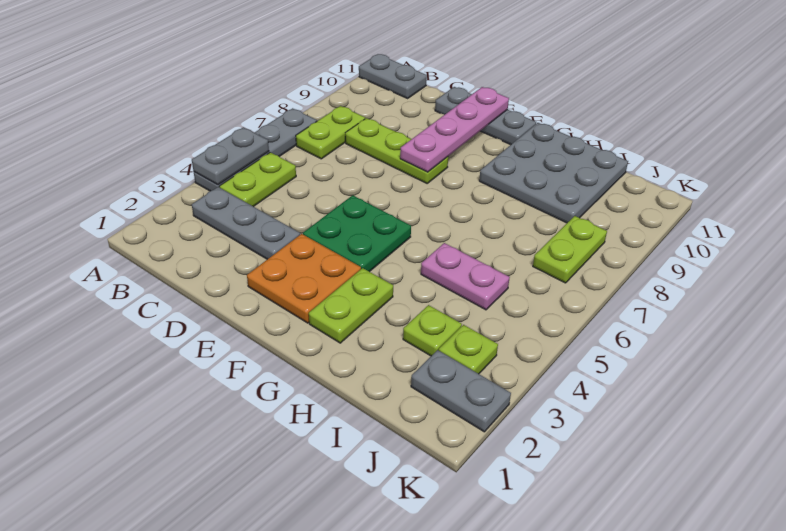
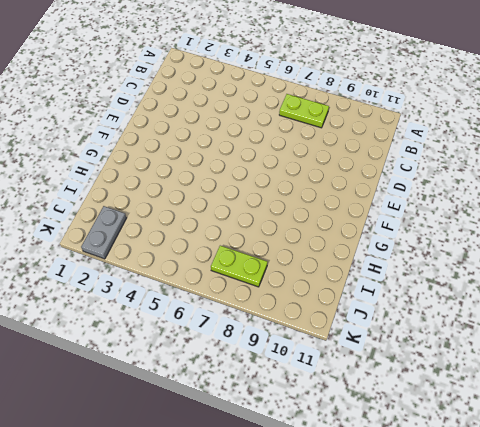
none -> grey plate A4:A7 level 1
none -> grey plate A11:B11 level 1
none -> grey plate B3:D3 level 1

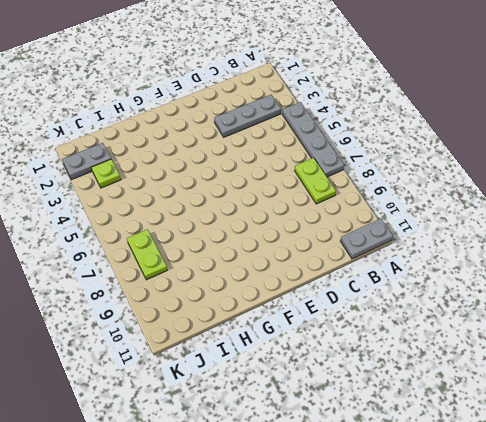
none -> lime plate B4:B5 level 1
none -> lime plate C8:E8 level 1
none -> grey plate D11:F11 level 1

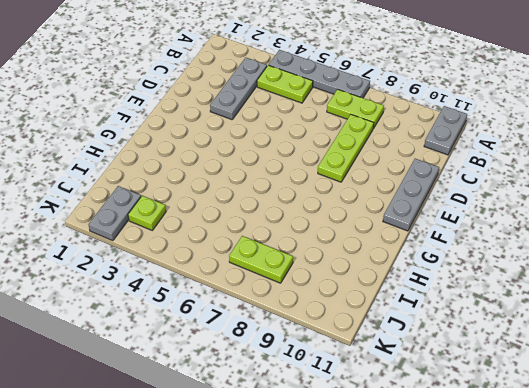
none -> orange plate E2:F3 level 1
none -> green plate E4:F5 level 1
none -> lime plate G2:G3 level 1

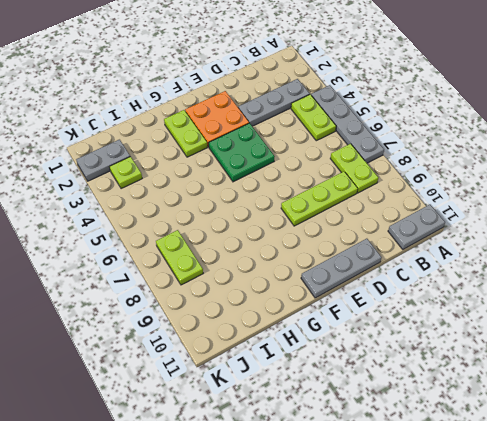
none -> grey plate G9:I11 level 1
none -> pink plate H5:I5 level 1
none -> lime plate I3 level 1

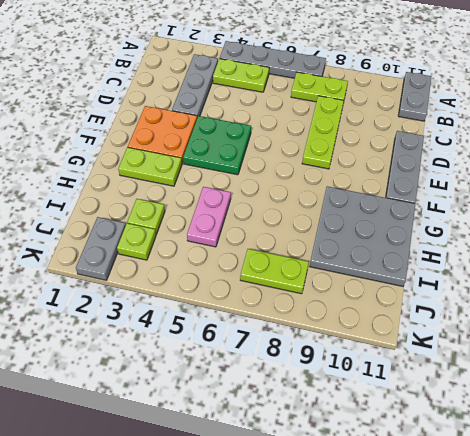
none -> grey plate A4:A5 level 2
none -> pink plate E8:E11 level 2

